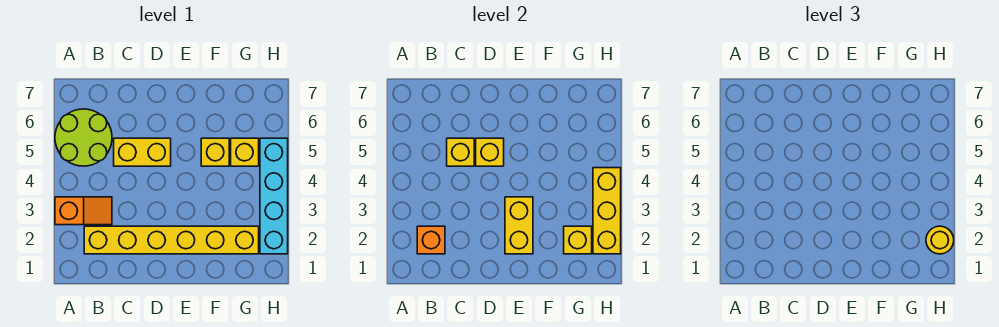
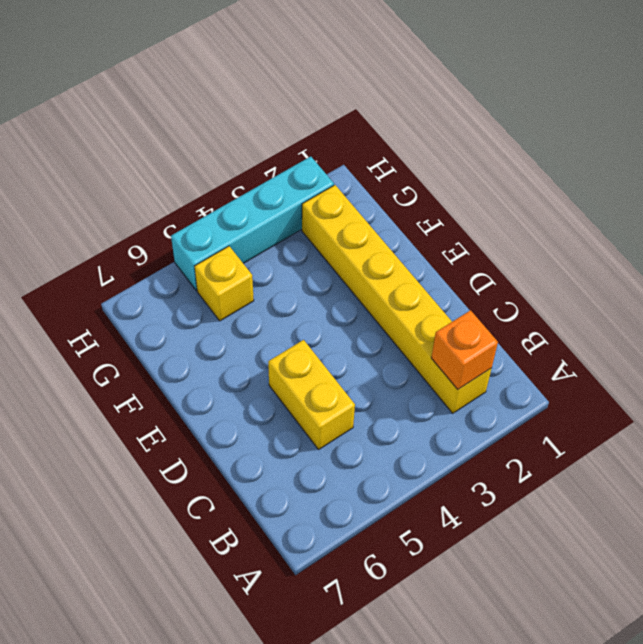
none -> orange slope A3:B3 level 1 top A
none -> lime round brick A5:B6 level 1
none -> yellow brick F5 level 1

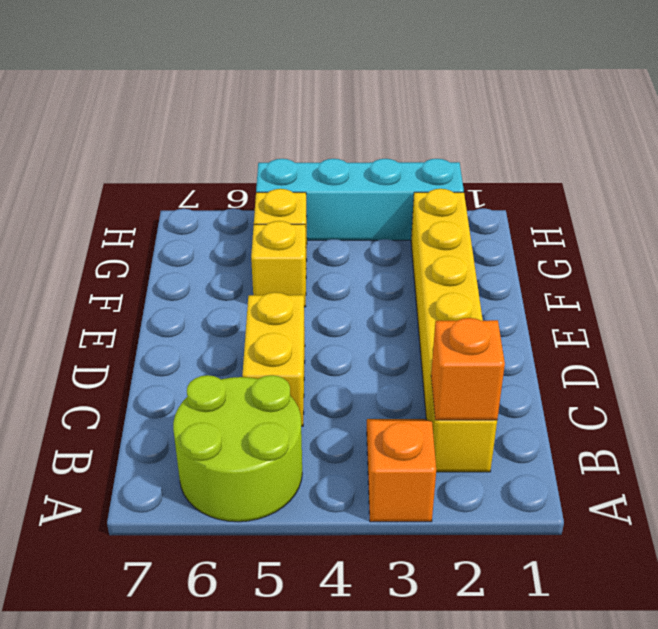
none -> yellow brick C5 level 2
none -> yellow brick D5 level 2
none -> yellow brick E2:E3 level 2

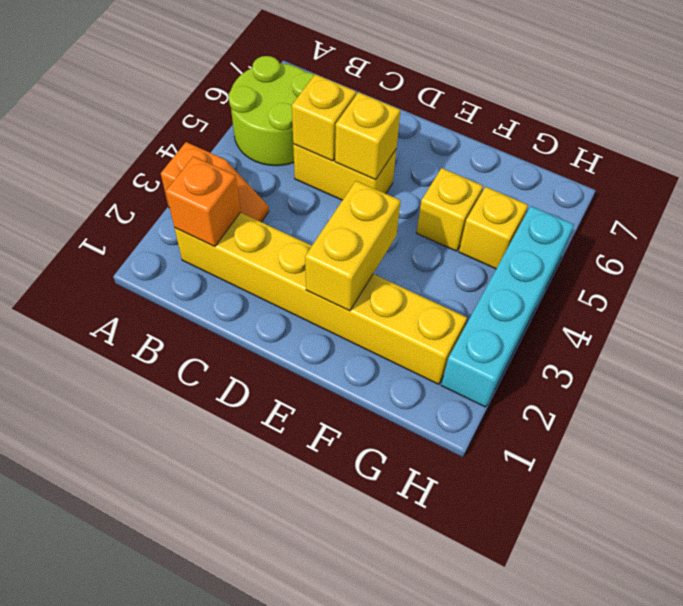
none -> yellow brick G2 level 2
none -> yellow brick H2:H4 level 2
none -> yellow round brick H2 level 3

